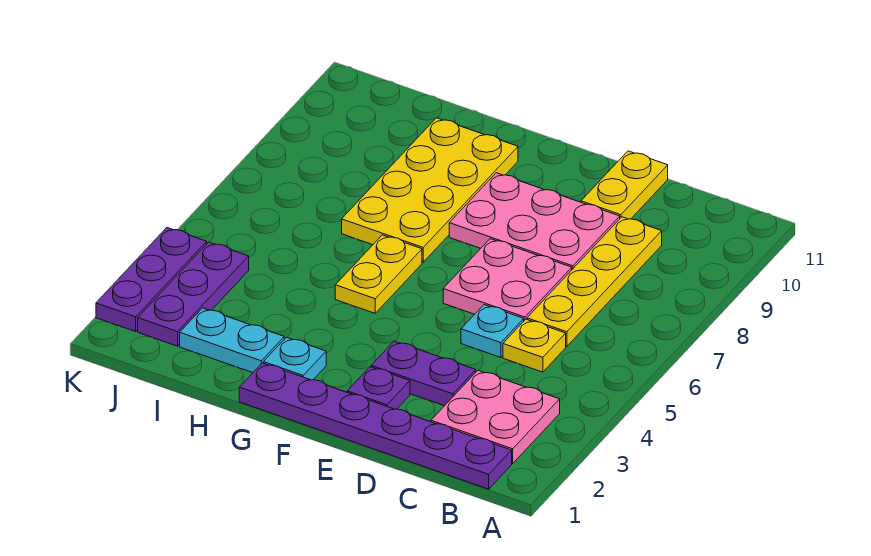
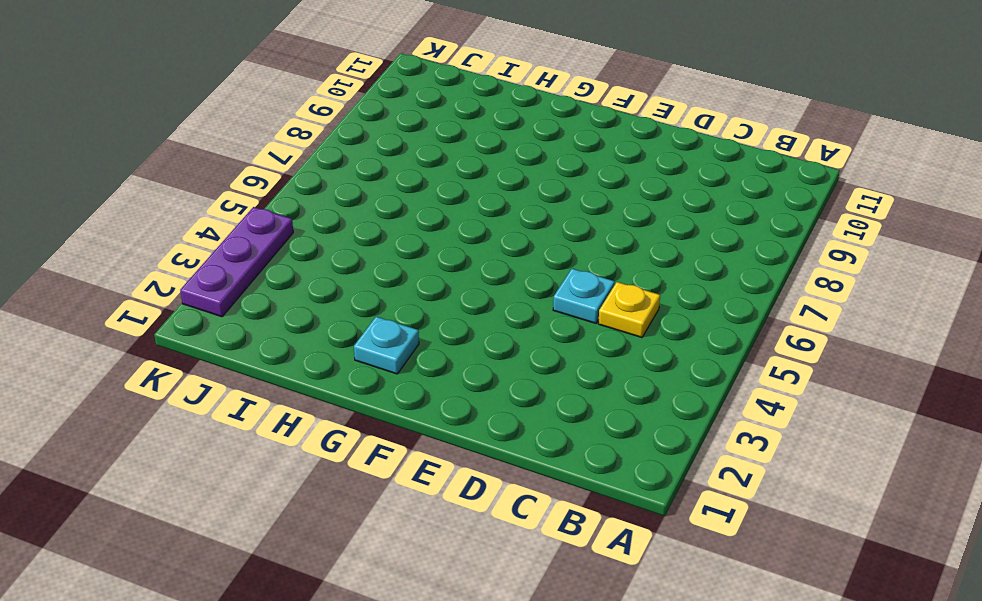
none -> purple plate B1:G1 level 1
none -> pink plate B2:C3 level 1
none -> yellow plate C6:C9 level 1

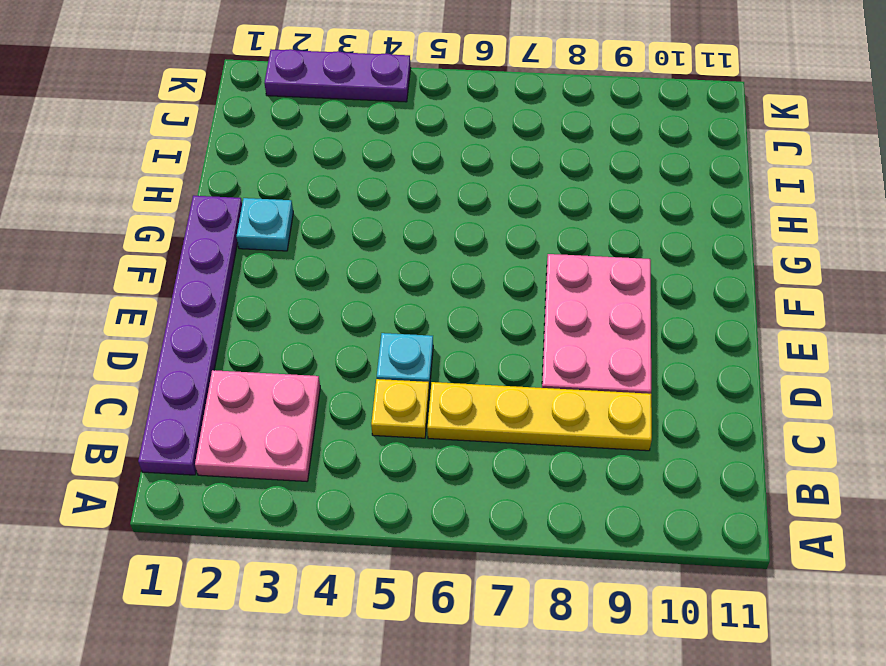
none -> purple plate D3:E3 level 1
none -> pink plate D6:E7 level 1
none -> yellow plate D10:D11 level 1

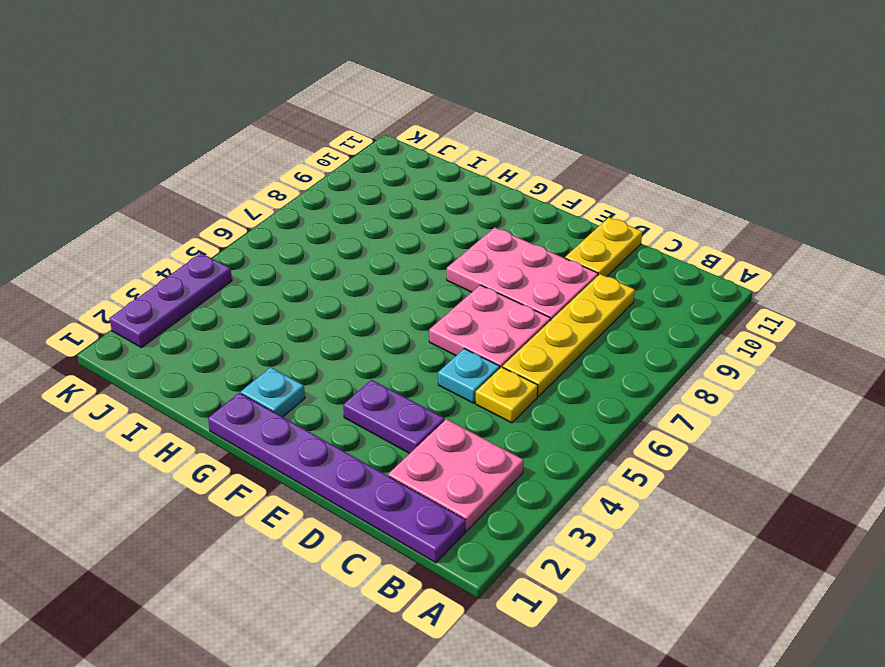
none -> purple plate E2 level 1
none -> yellow plate G5:G6 level 1
none -> yellow plate G7:H10 level 1

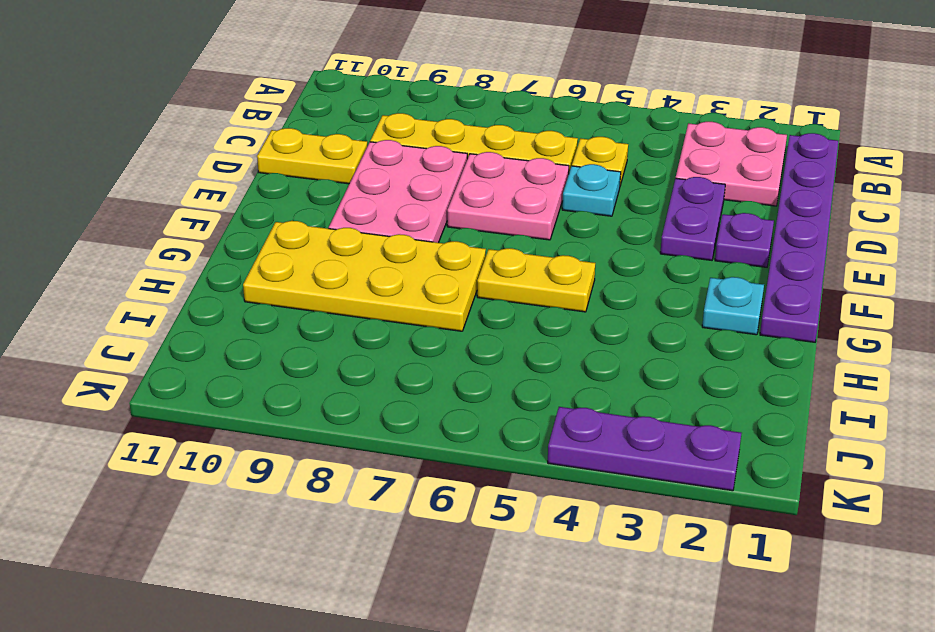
none -> cyan plate H2:I2 level 1
none -> purple plate J2:J4 level 1

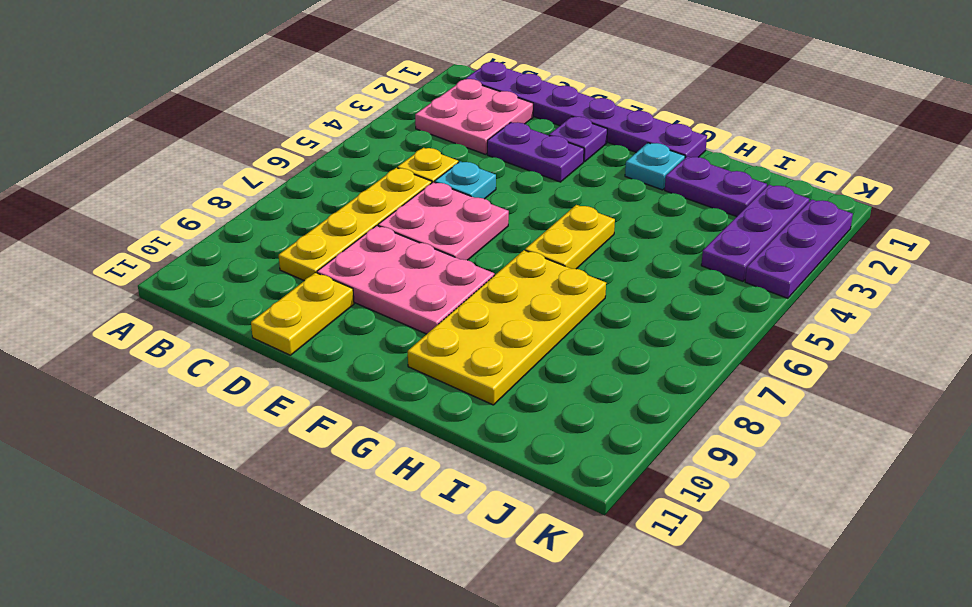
purple plate H2:I2 level 1 -> cyan plate H2:I2 level 1

